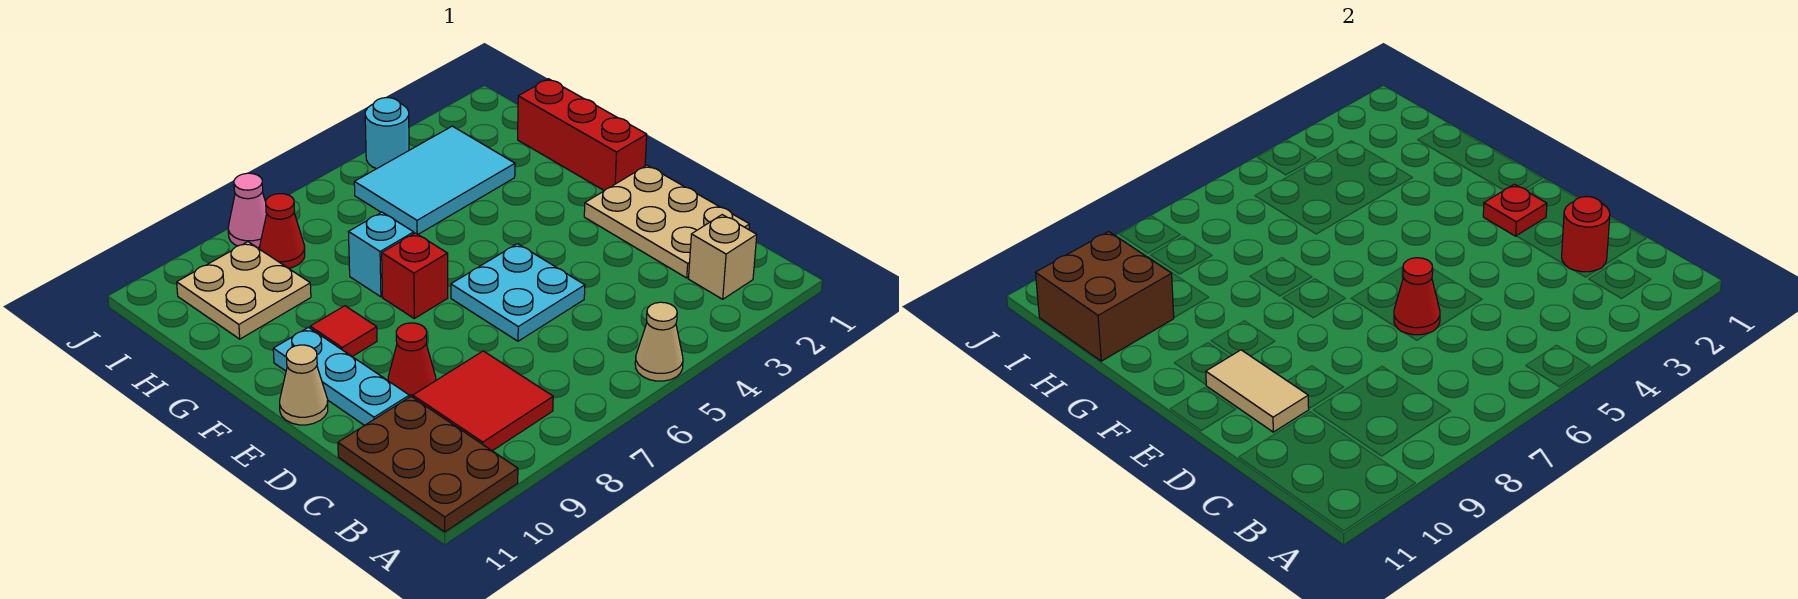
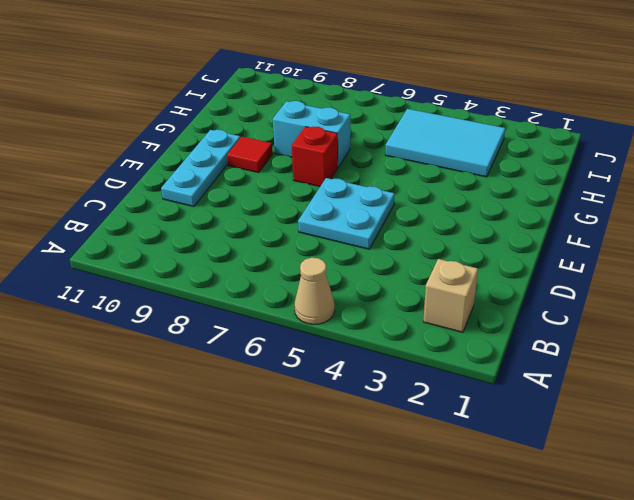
cyan brick G7:G8 level 1 -> cyan brick G7 level 1
none -> brown plate A10:C11 level 1
none -> red tile B8:C9 level 1
none -> tan plate C1:E2 level 1

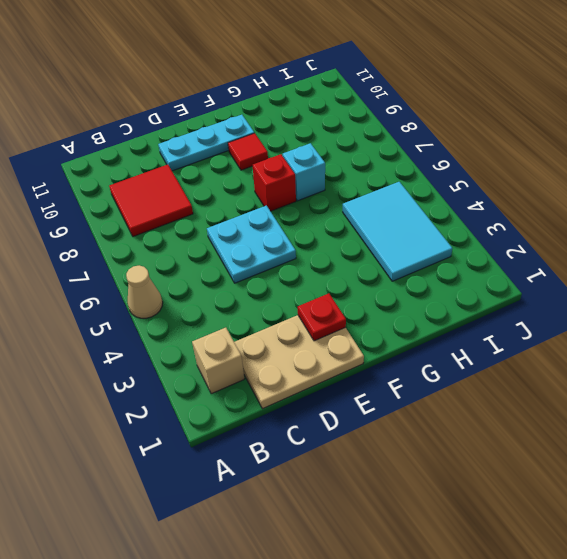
none -> brown plate A10:C11 level 1
none -> red cone D9 level 1
none -> tan cone E11 level 1

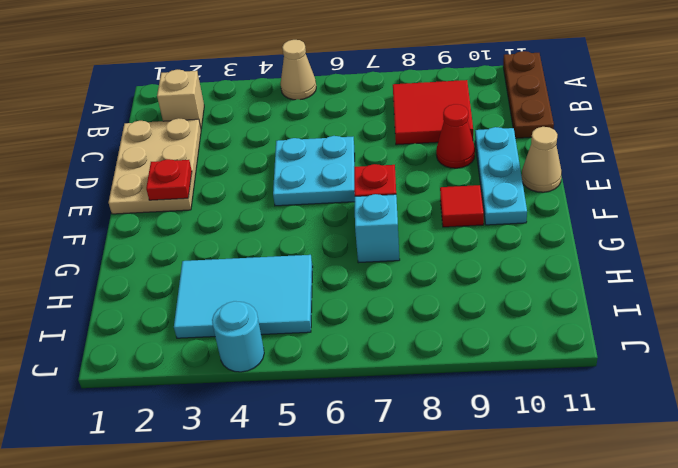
brown plate A11:C11 level 1 -> brown plate A10:C11 level 1
none -> red brick F1:H1 level 1
none -> tan plate H9:I10 level 1
none -> red cone I8 level 1

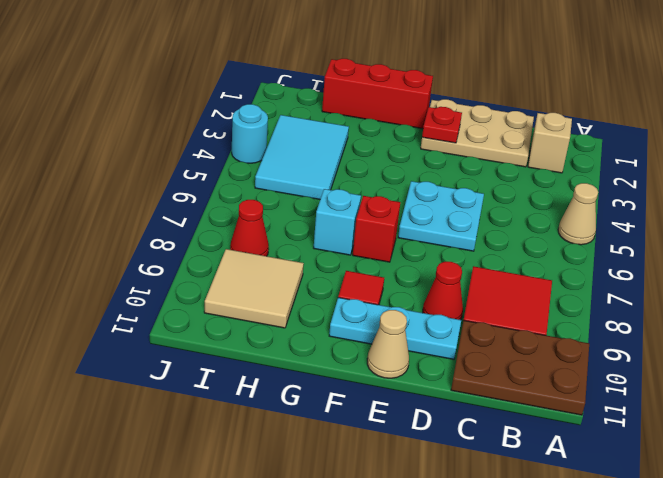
tan tile H9:I10 level 1 -> tan plate H9:I10 level 1
none -> pink cone J8 level 1
none -> red round brick C2 level 2
none -> red cone D6 level 2

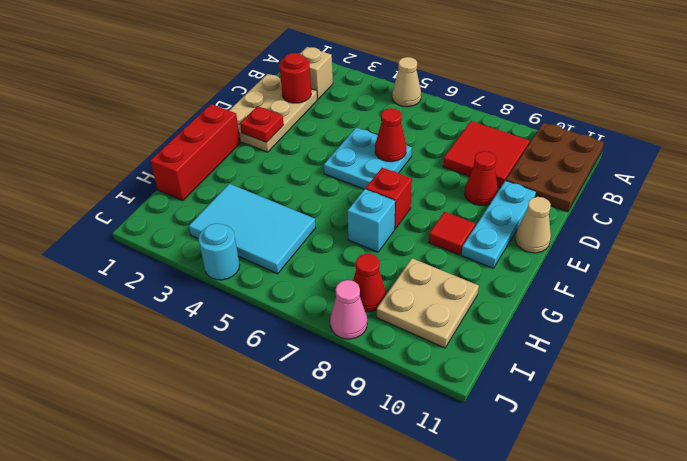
none -> tan tile D10:E10 level 2
none -> brown brick H10:I11 level 2

